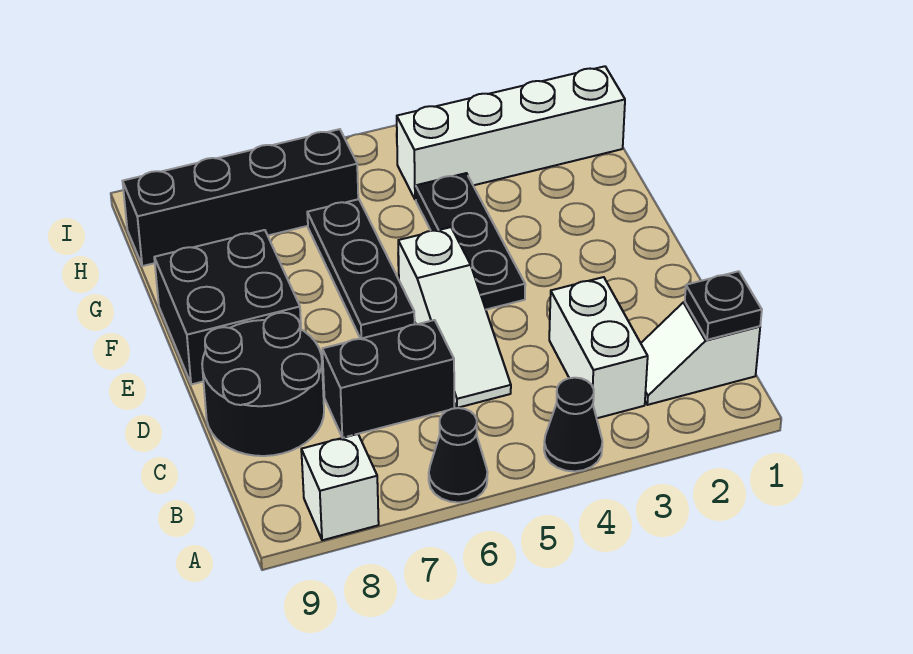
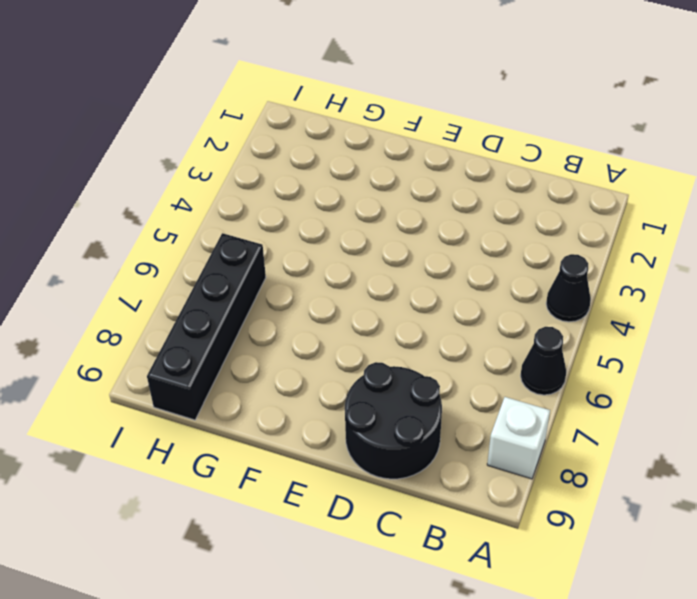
none -> white slope B1:B2 level 1 top 1
none -> white brick B3:C3 level 1
none -> white slope C5:E5 level 1 top E

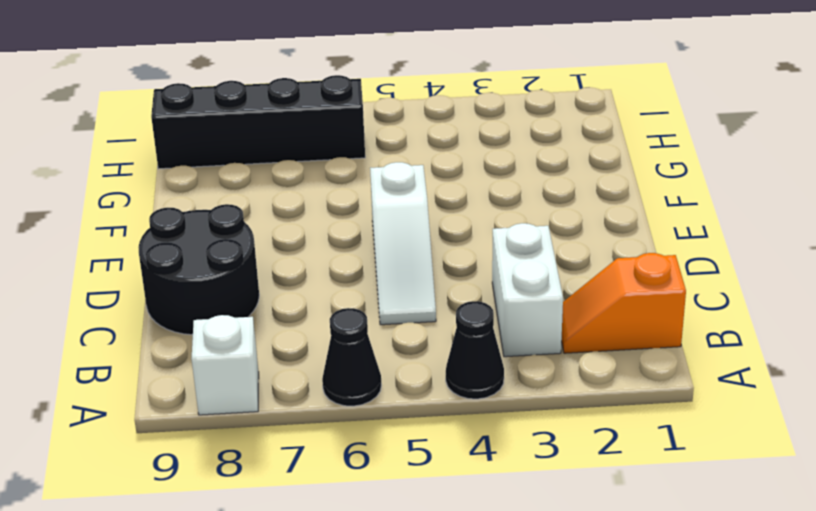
orange slope B1:B2 level 1 top 1 -> white slope B1:B2 level 1 top 1
none -> black brick C6:C7 level 1
none -> black plate E4:G4 level 1
none -> black plate E6:G6 level 1

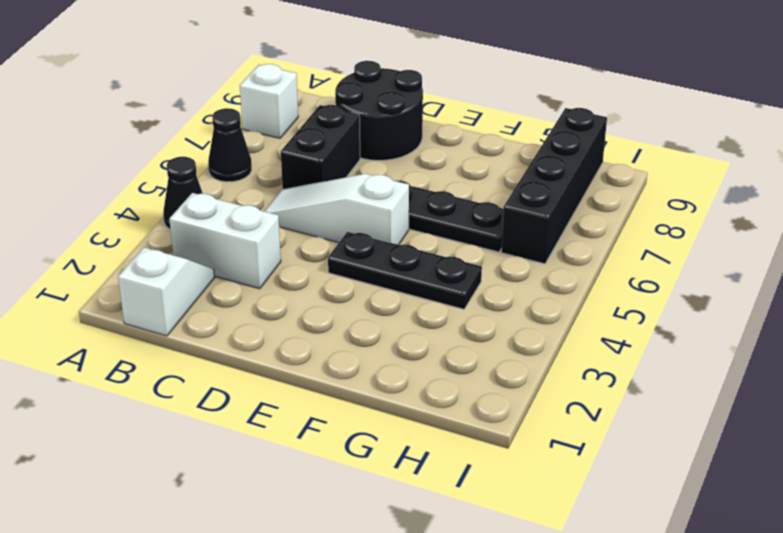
none -> black brick E8:F9 level 1
none -> white brick H1:H4 level 1
none -> black plate B1 level 2

